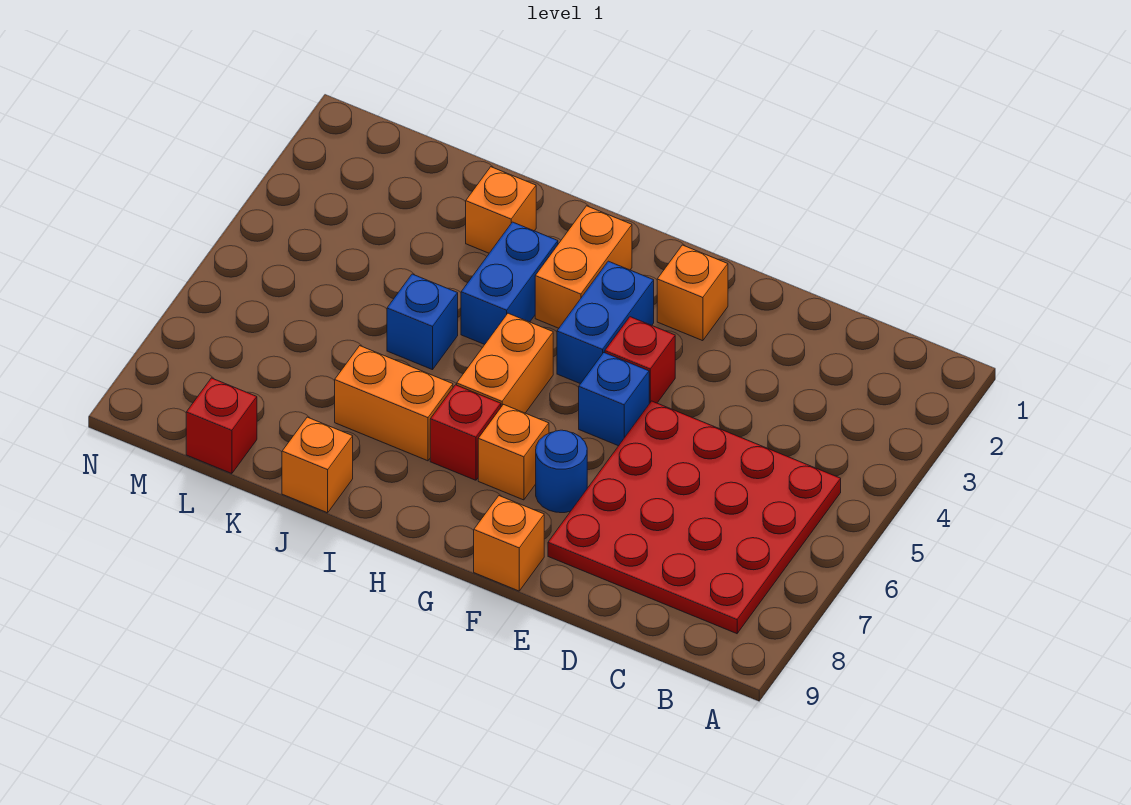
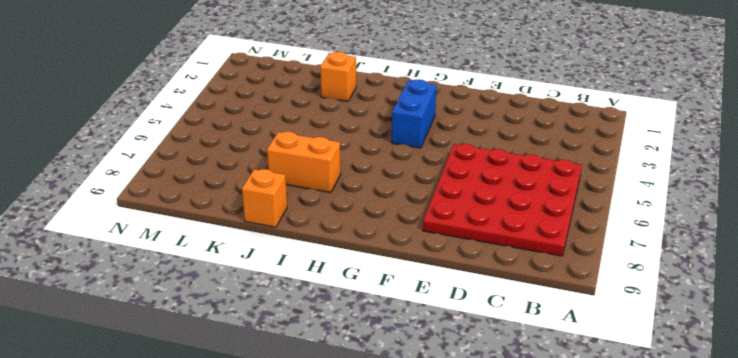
none -> orange brick F2 level 1
none -> red brick F4 level 1
none -> blue brick F5 level 1

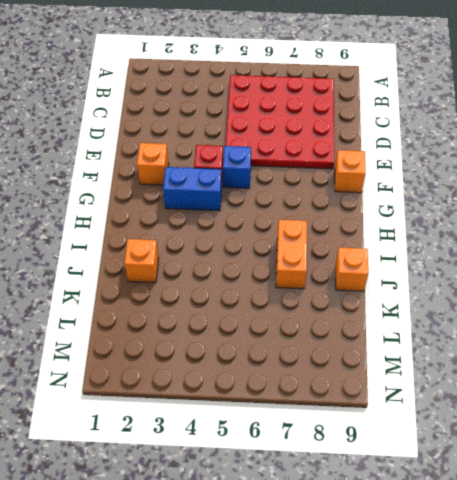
none -> blue round brick F7 level 1
none -> orange brick G7 level 1
none -> orange brick H2:H3 level 1

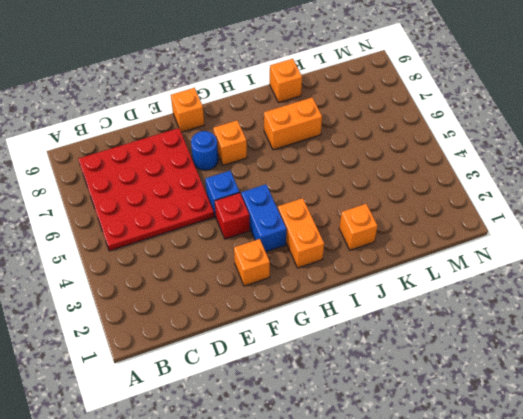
none -> orange brick H5:H6 level 1
none -> red brick H7 level 1
none -> blue brick I3:I4 level 1

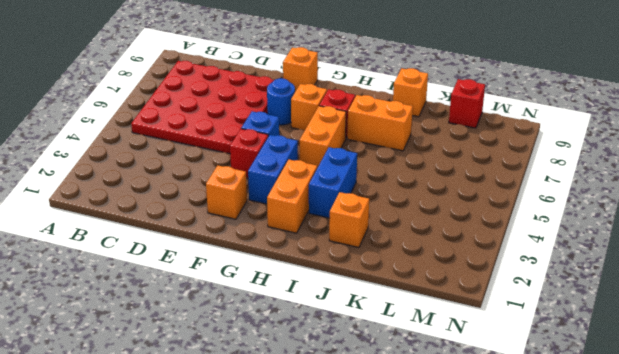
none -> blue brick J5 level 1

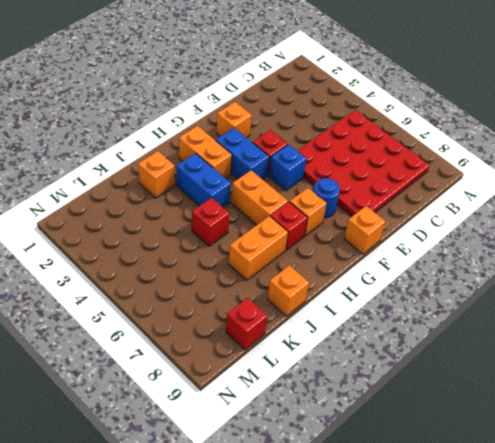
red brick J5 level 1 -> blue brick J5 level 1

